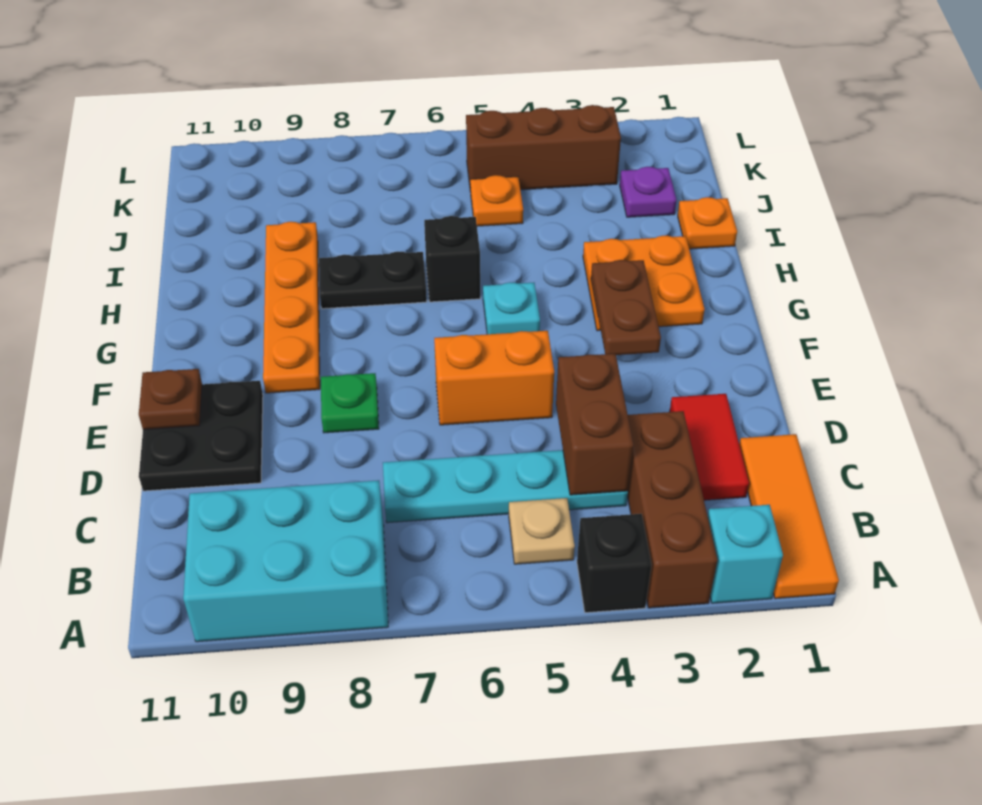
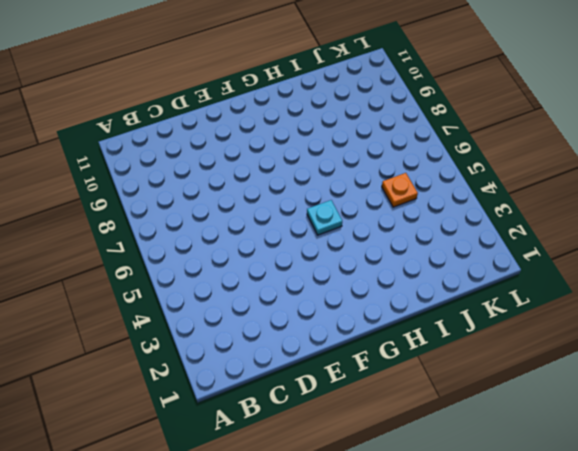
none -> orange tile A1:C1 level 1
none -> cyan brick A2 level 1
none -> brown brick A3:C3 level 1

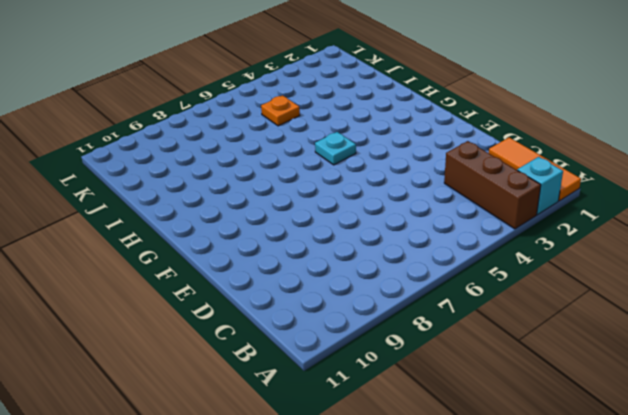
none -> black brick A4 level 1
none -> cyan brick A8:B10 level 1
none -> tan plate B5 level 1

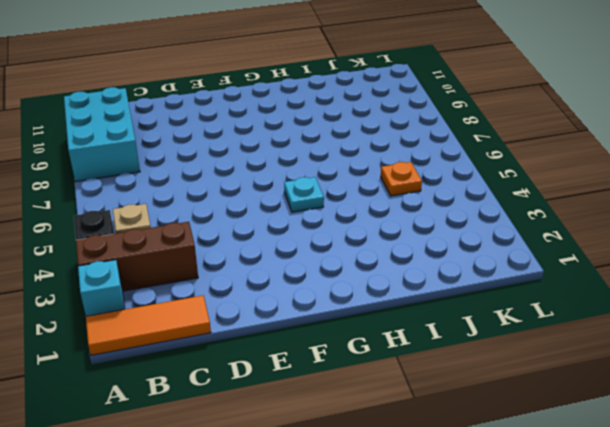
none -> red tile C2:D2 level 1
none -> cyan plate C4:C7 level 1
none -> black plate D10:E11 level 1

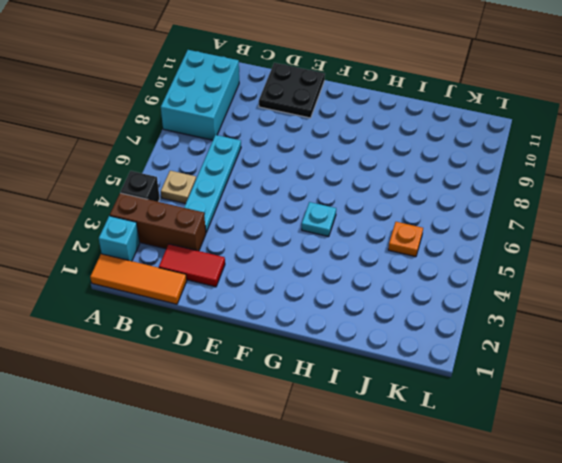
none -> orange brick E5:E6 level 1
none -> green plate E8 level 1
none -> orange plate F9:I9 level 1

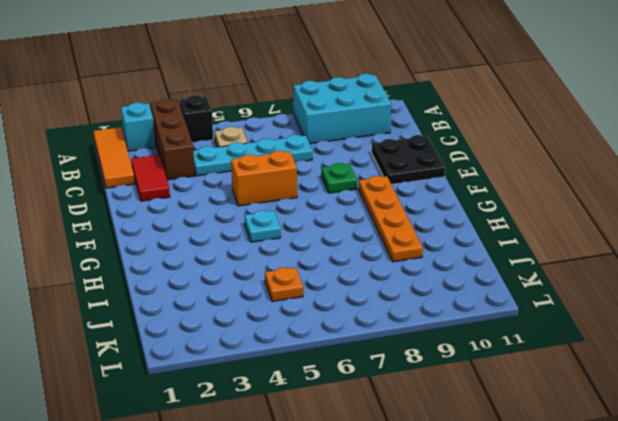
none -> orange plate G2:H3 level 1
none -> black brick H6 level 1
none -> black plate H7:H8 level 1

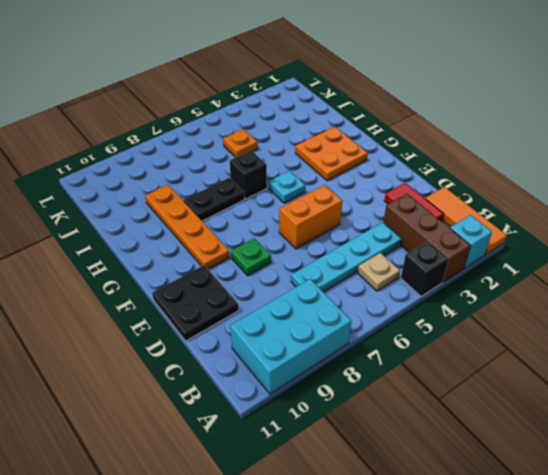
none -> orange plate I1 level 1
none -> purple plate J2 level 1
none -> brown brick K3:K5 level 1

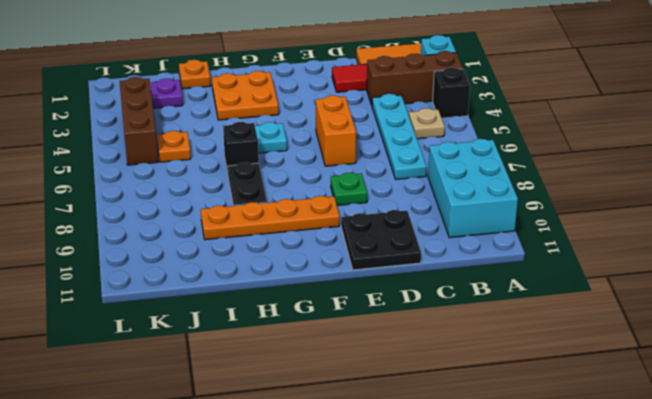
none -> brown brick C4:D4 level 2
none -> brown plate E11 level 2
none -> brown plate F3:G3 level 2

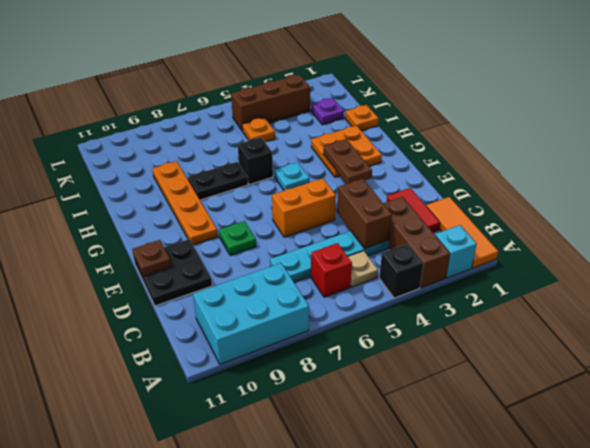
red brick B6 level 1 -> none

